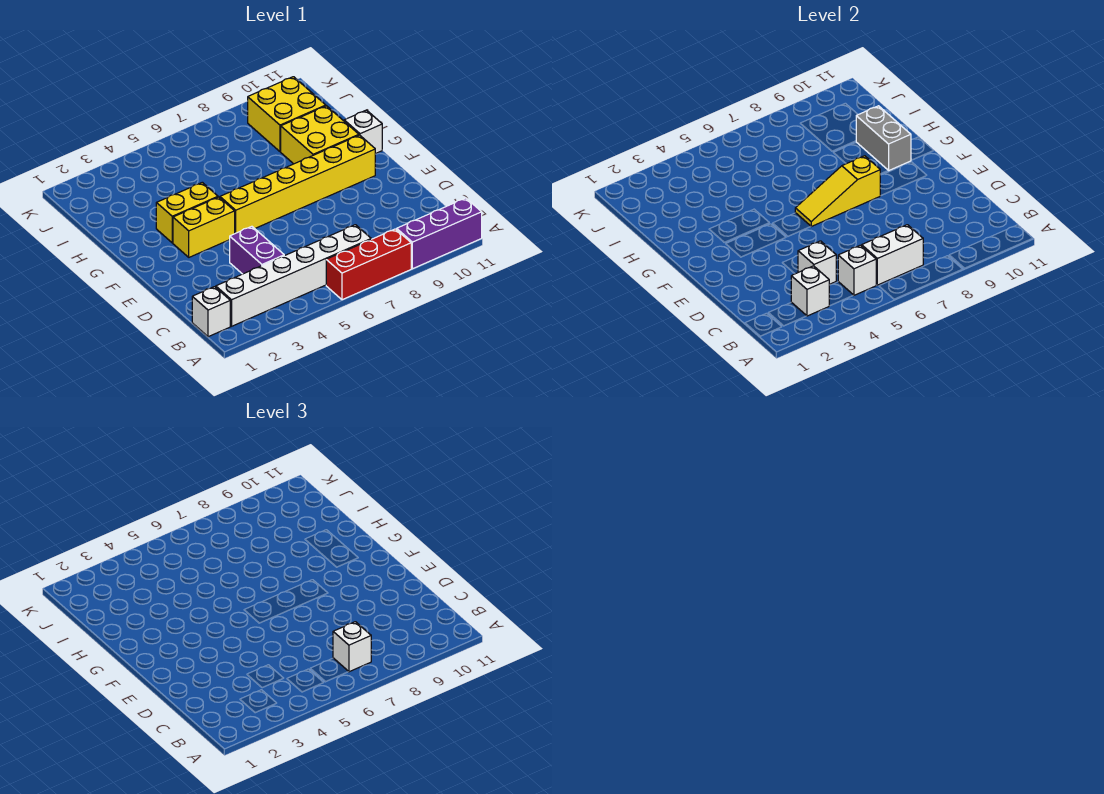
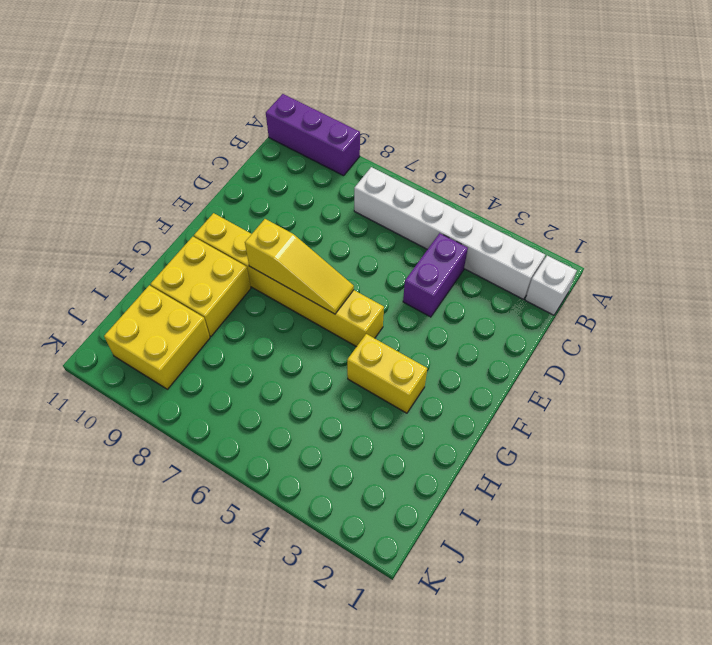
none -> red brick A6:A8 level 1
none -> yellow brick F3:F4 level 1
none -> white brick G11 level 1

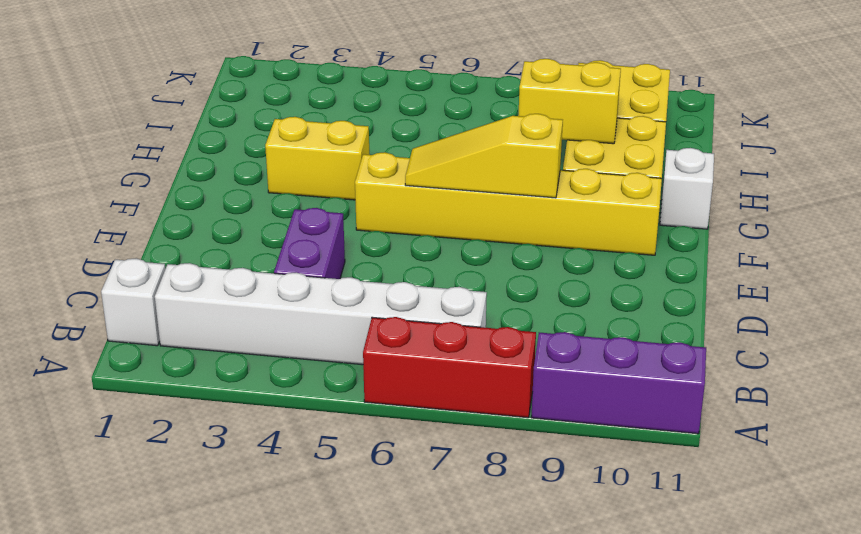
yellow brick H8:H9 level 2 -> yellow brick F3:F4 level 1
none -> white brick B3 level 2
none -> white brick B5 level 2
none -> white brick B6:B7 level 2

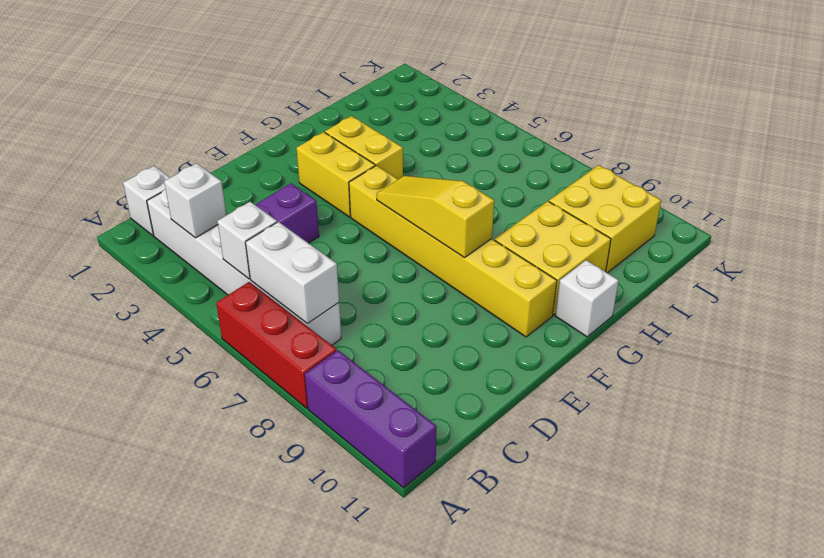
none -> white brick C4 level 2
none -> grey brick G10:H10 level 2
none -> white brick B7 level 3

